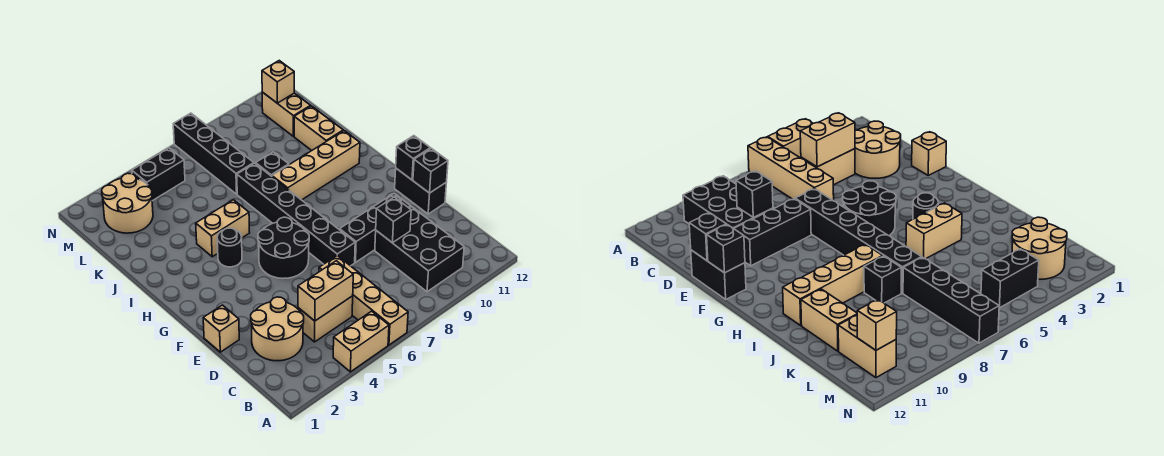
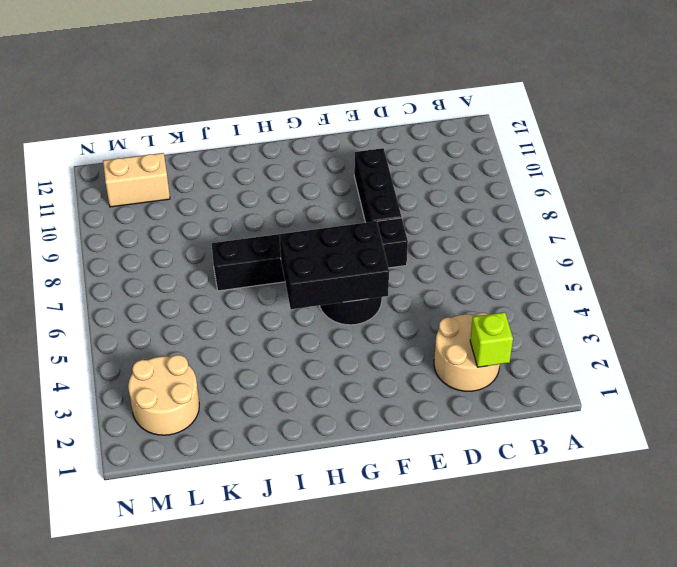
lime brick C2 level 2 -> none
black brick F5:H6 level 2 -> black brick B9:D10 level 1
none -> tan brick A4:A5 level 1
none -> tan brick A6:D6 level 1
none -> tan brick C4:C5 level 1

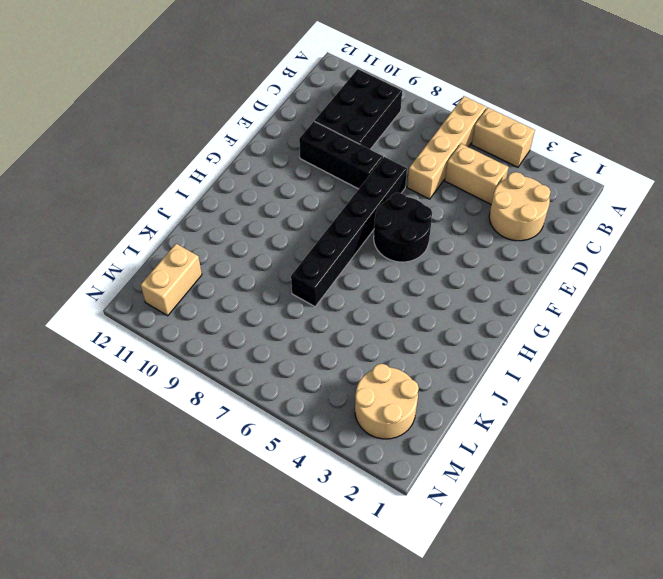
none -> tan brick E1 level 1
none -> black brick E12:F12 level 1
none -> black round brick H4 level 1

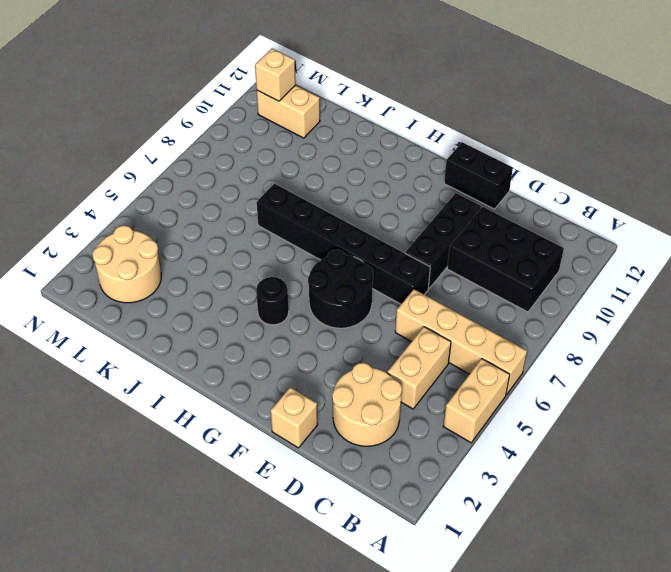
none -> tan brick I4:I5 level 1
none -> tan brick I8:I11 level 1
none -> black brick J8 level 1

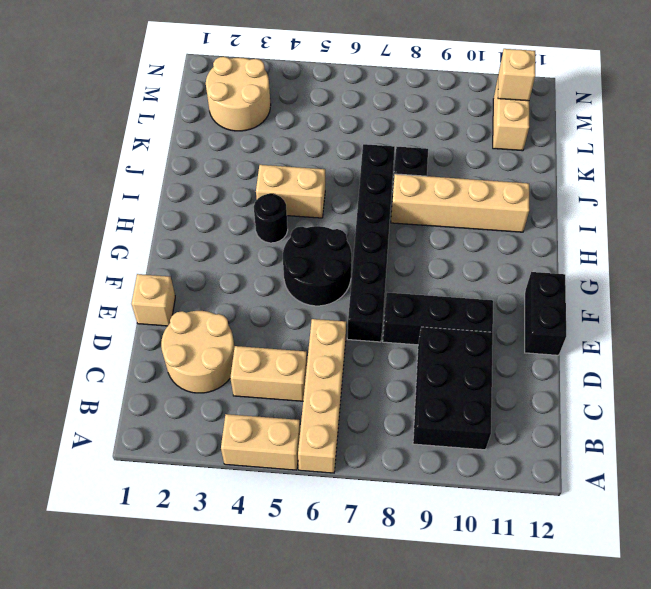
none -> tan brick J11:K11 level 1
none -> black brick K7:N7 level 1
none -> black brick M4:M5 level 1

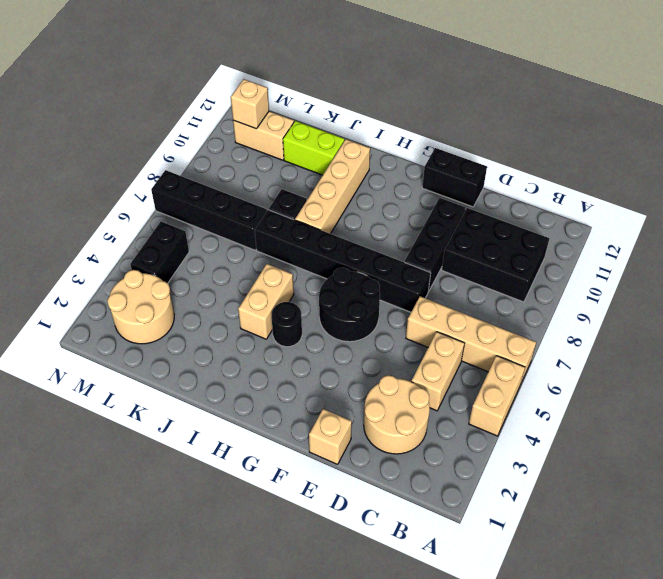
lime brick J11:K11 level 1 -> tan brick J11:K11 level 1
none -> tan brick C4:C5 level 2
none -> black brick D9 level 2
none -> black brick E12 level 2

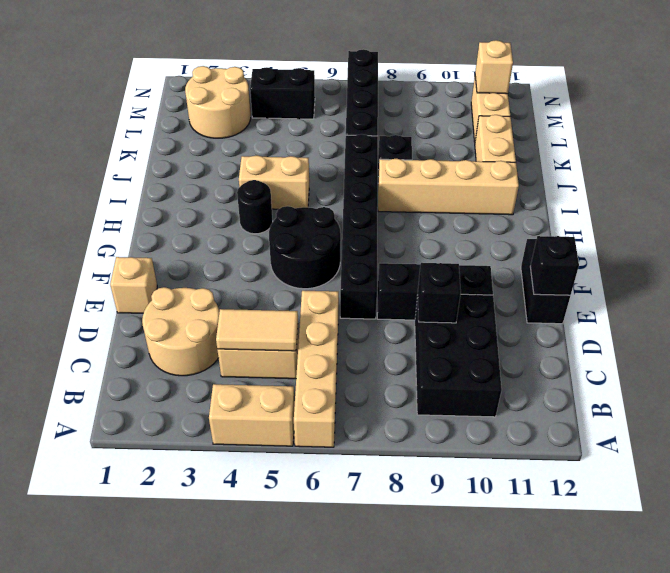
tan tile C4:C5 level 2 -> tan brick C4:C5 level 2
none -> black brick F12 level 2

